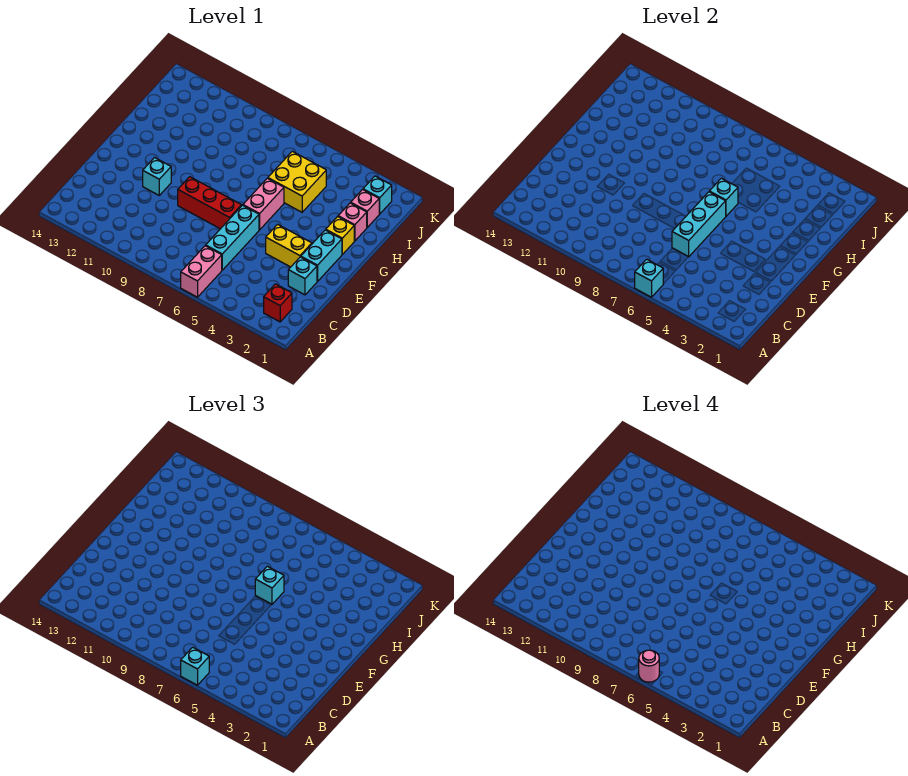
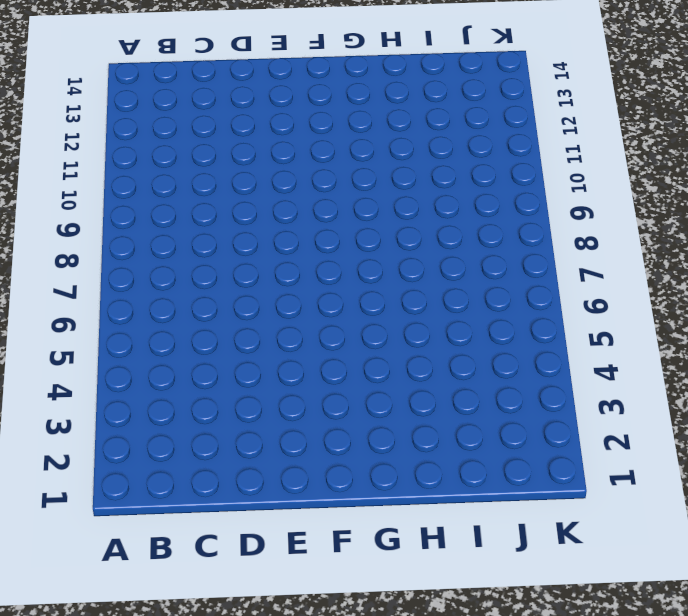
none -> pink brick A6:B6 level 1
none -> red brick B2 level 1
none -> cyan brick C6:E6 level 1

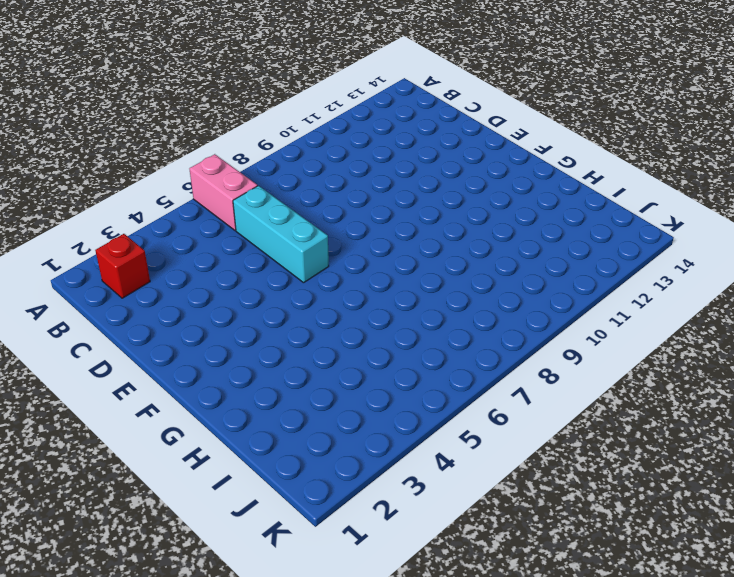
none -> cyan brick D2 level 1
none -> cyan brick E2:F2 level 1
none -> yellow brick E3:E4 level 1

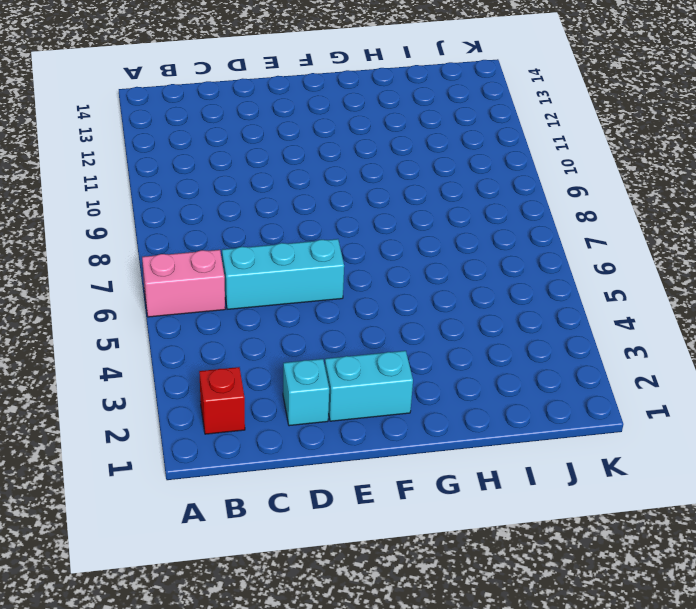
none -> yellow brick E3:E4 level 1
none -> red brick E7:E9 level 1
none -> cyan brick E11 level 1

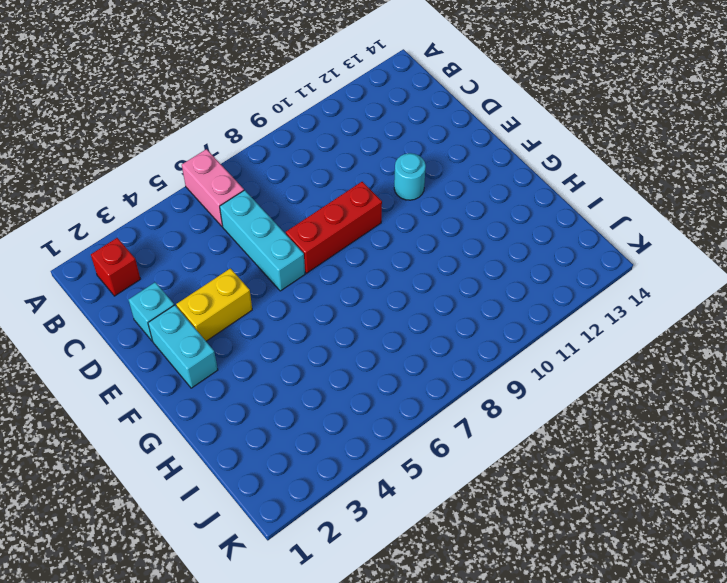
cyan round brick E11 level 1 -> cyan brick E11 level 1
none -> pink brick F6:G6 level 1
none -> yellow brick G2 level 1
none -> pink brick H2 level 1

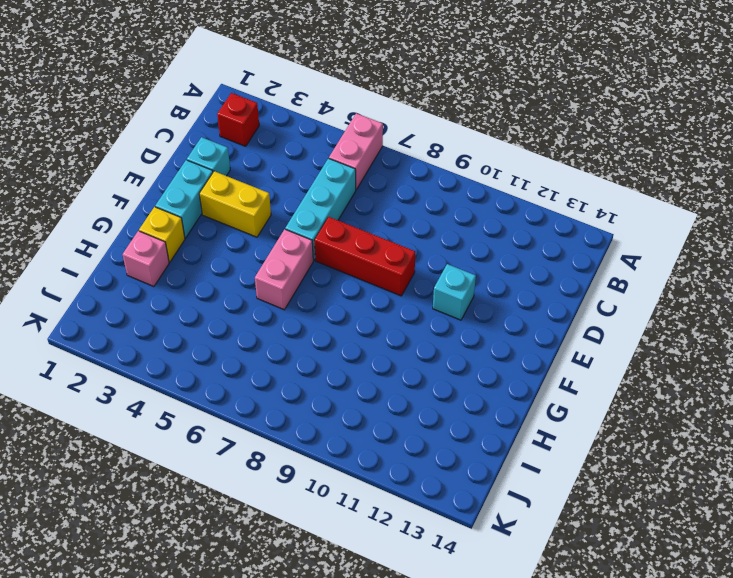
none -> yellow brick H5:I6 level 1
none -> pink brick I2 level 1
none -> cyan brick J2 level 1

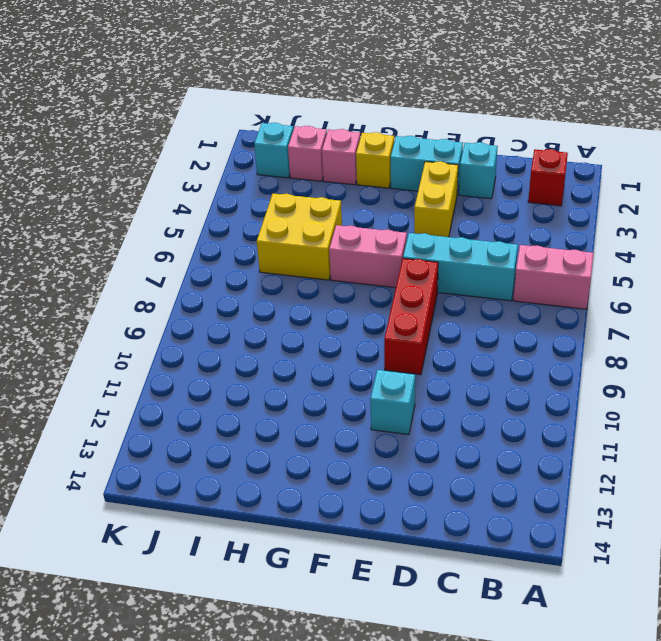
none -> cyan brick A6 level 2
none -> cyan brick D6:F6 level 2
none -> cyan brick G6 level 2

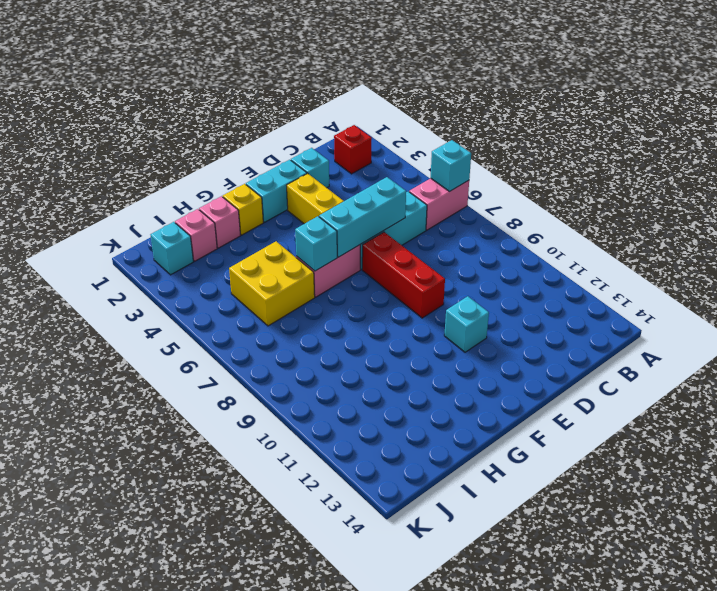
none -> cyan brick A6 level 3
none -> cyan brick G6 level 3
none -> pink round brick A6 level 4

